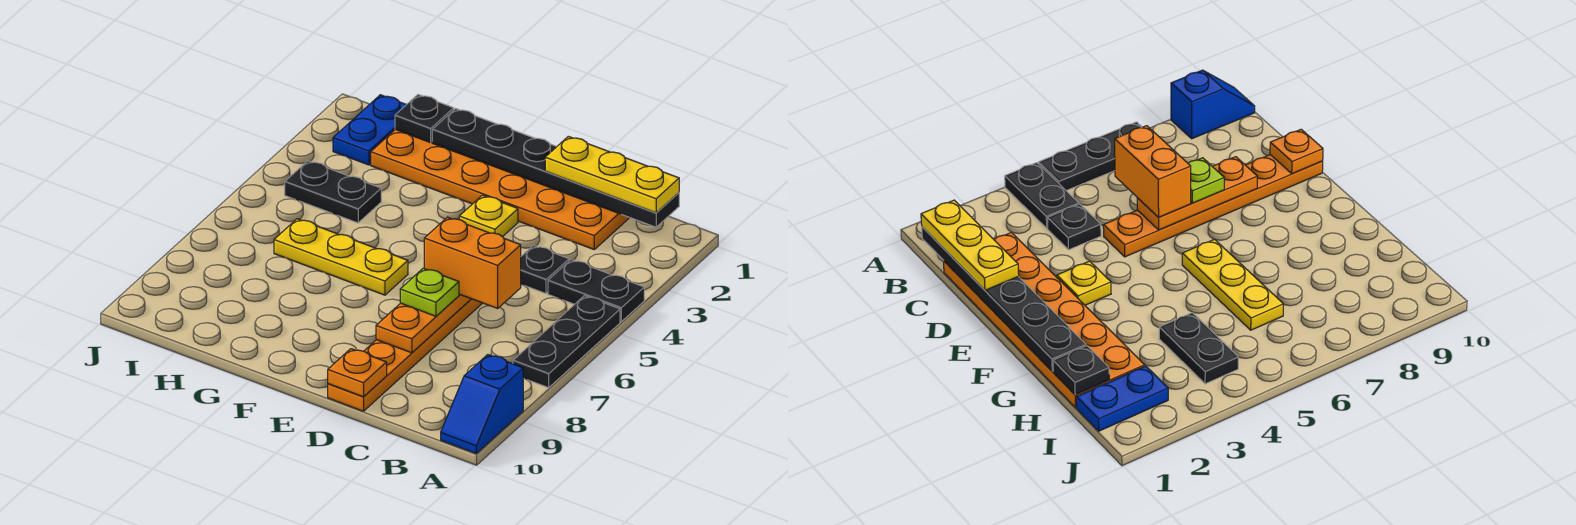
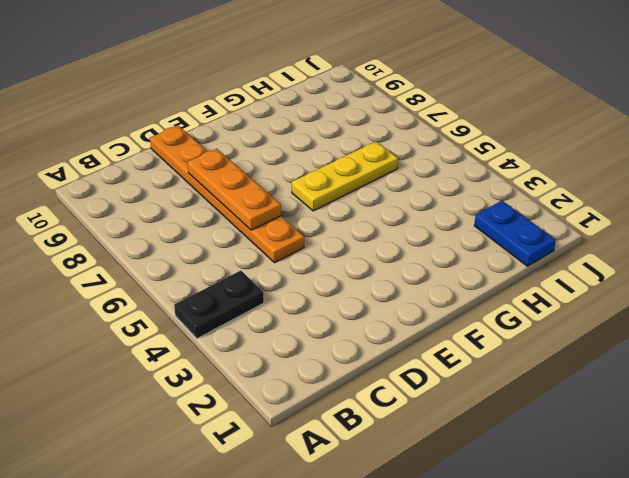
none -> black plate A5:A7 level 1
none -> blue slope A9:A10 level 1 top 9
none -> orange plate C1:H2 level 1

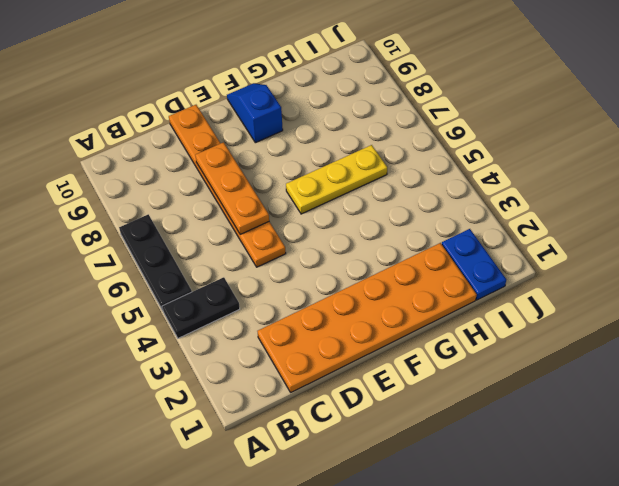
blue slope F9:F10 level 1 top 9 -> blue slope A9:A10 level 1 top 9
none -> black plate C4 level 1
none -> yellow plate E3 level 1
none -> black plate H4:I4 level 1

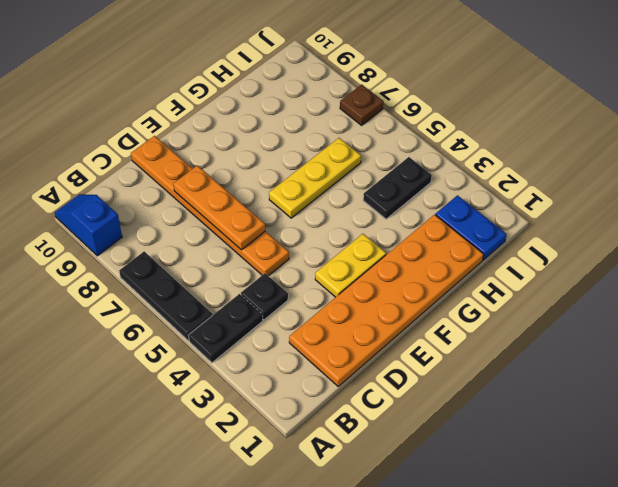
yellow plate E3:F3 level 1 -> yellow plate E3 level 1
brown plate J7 level 1 -> none
none -> black plate B1:G1 level 2
none -> orange plate D10 level 2
none -> black plate H1 level 2

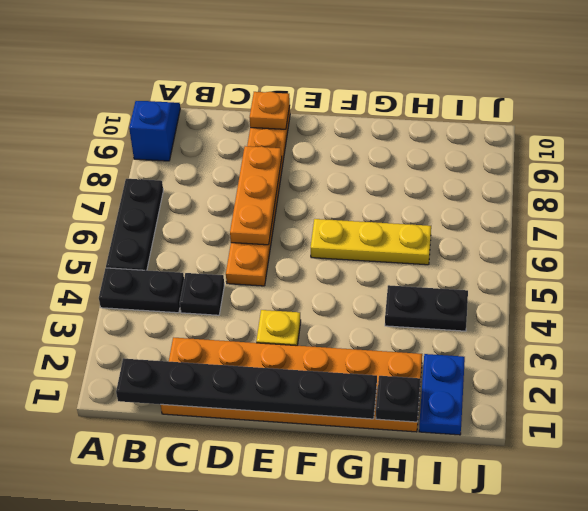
none -> yellow plate B1:D1 level 3
none -> orange brick C6:D6 level 3
none -> lime plate D7 level 3

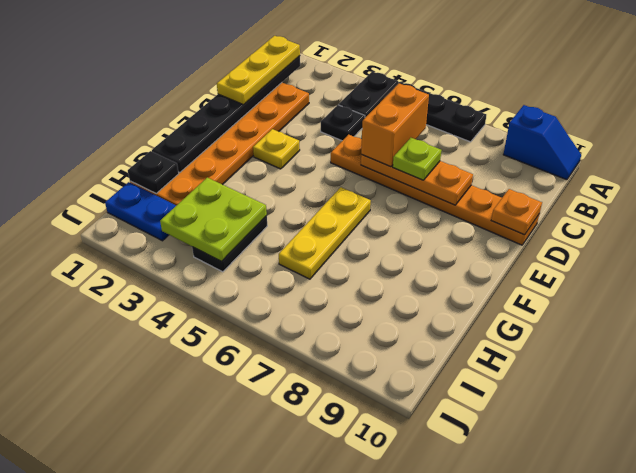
lime plate H3:I4 level 2 -> none

